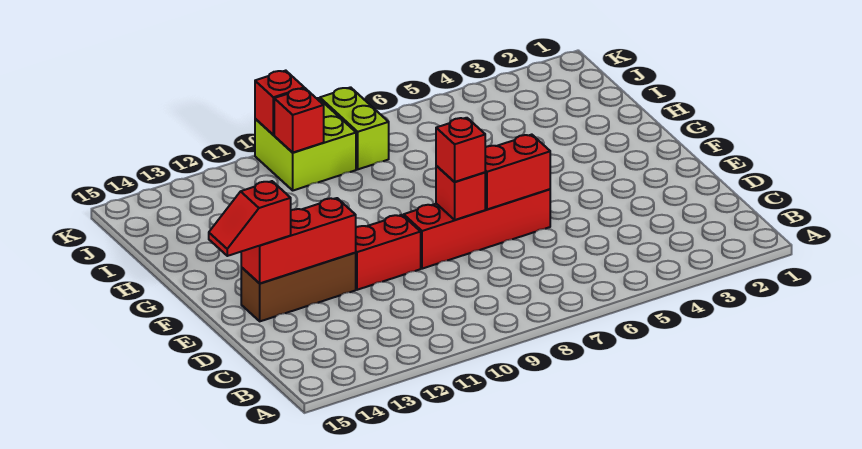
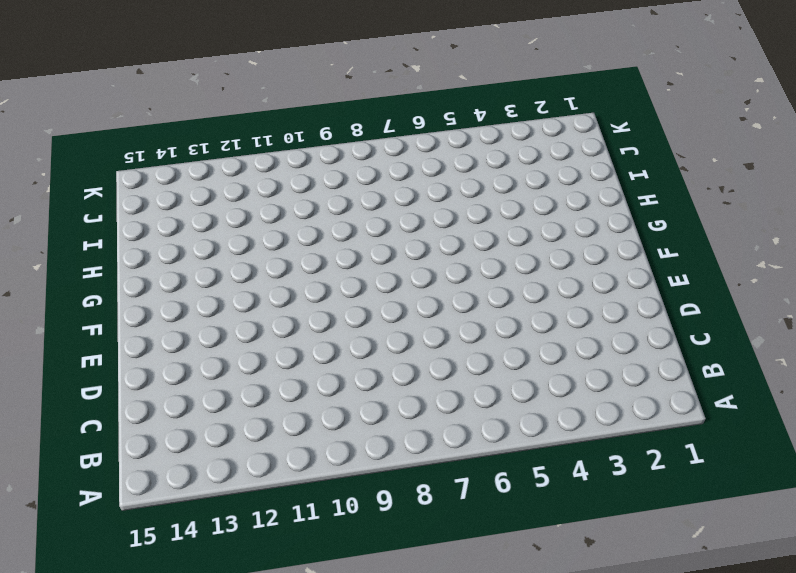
none -> red brick E6:E9 level 1
none -> red brick E10:E11 level 1
none -> brown brick E12:E14 level 1

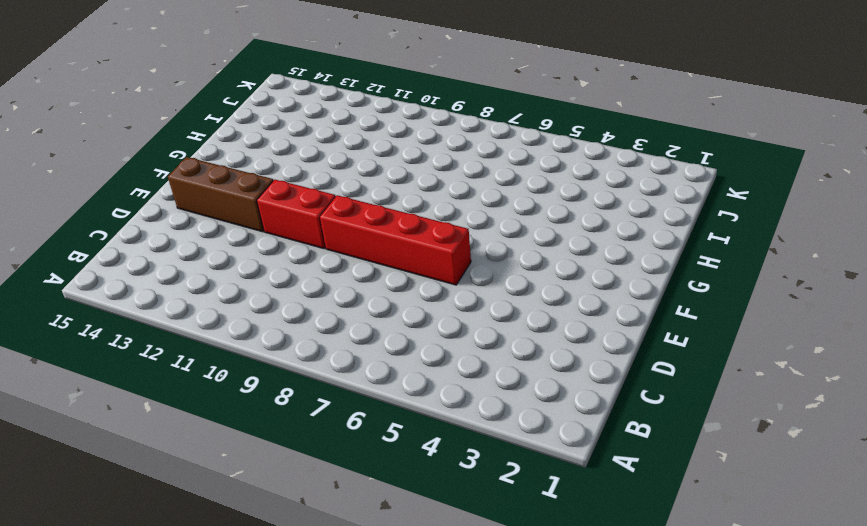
none -> lime brick J8:K8 level 1
none -> lime brick J9:K10 level 1
none -> red brick E6:E7 level 2

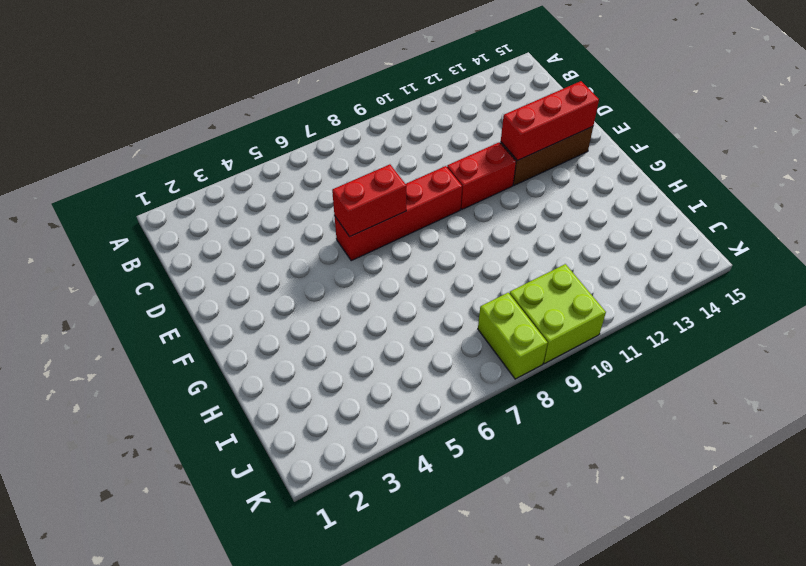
none -> red brick E8 level 2
none -> red brick J10 level 2
none -> red brick K10 level 2

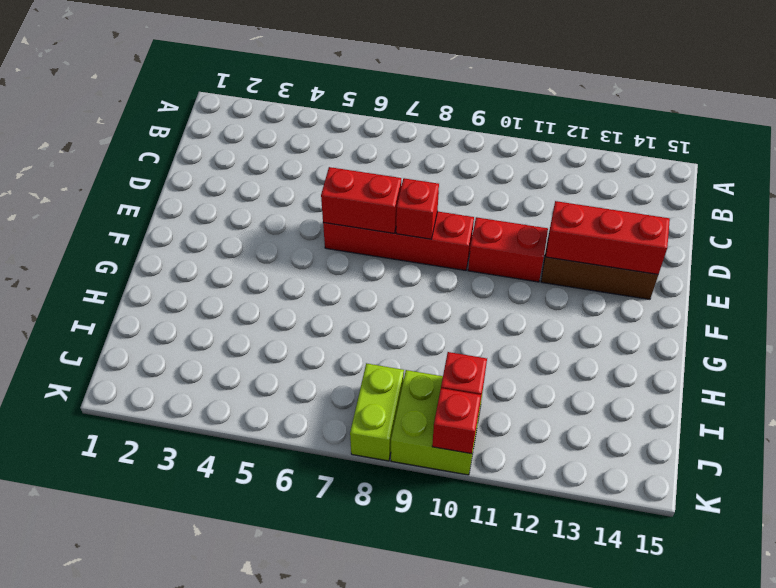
none -> red brick E8 level 3
none -> red slope E14:E15 level 3 top 14

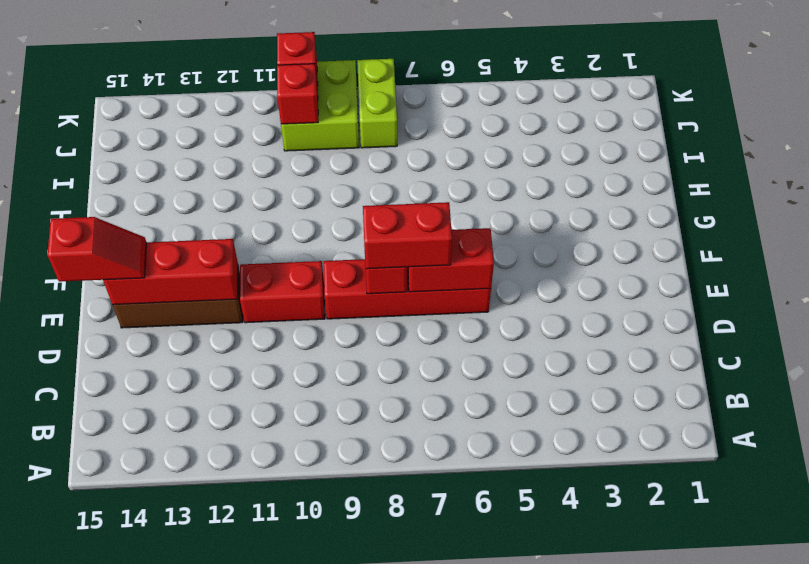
red brick E7:E8 level 3 -> red brick E8 level 3
red slope E14:E15 level 3 top 15 -> red slope E14:E15 level 3 top 14

